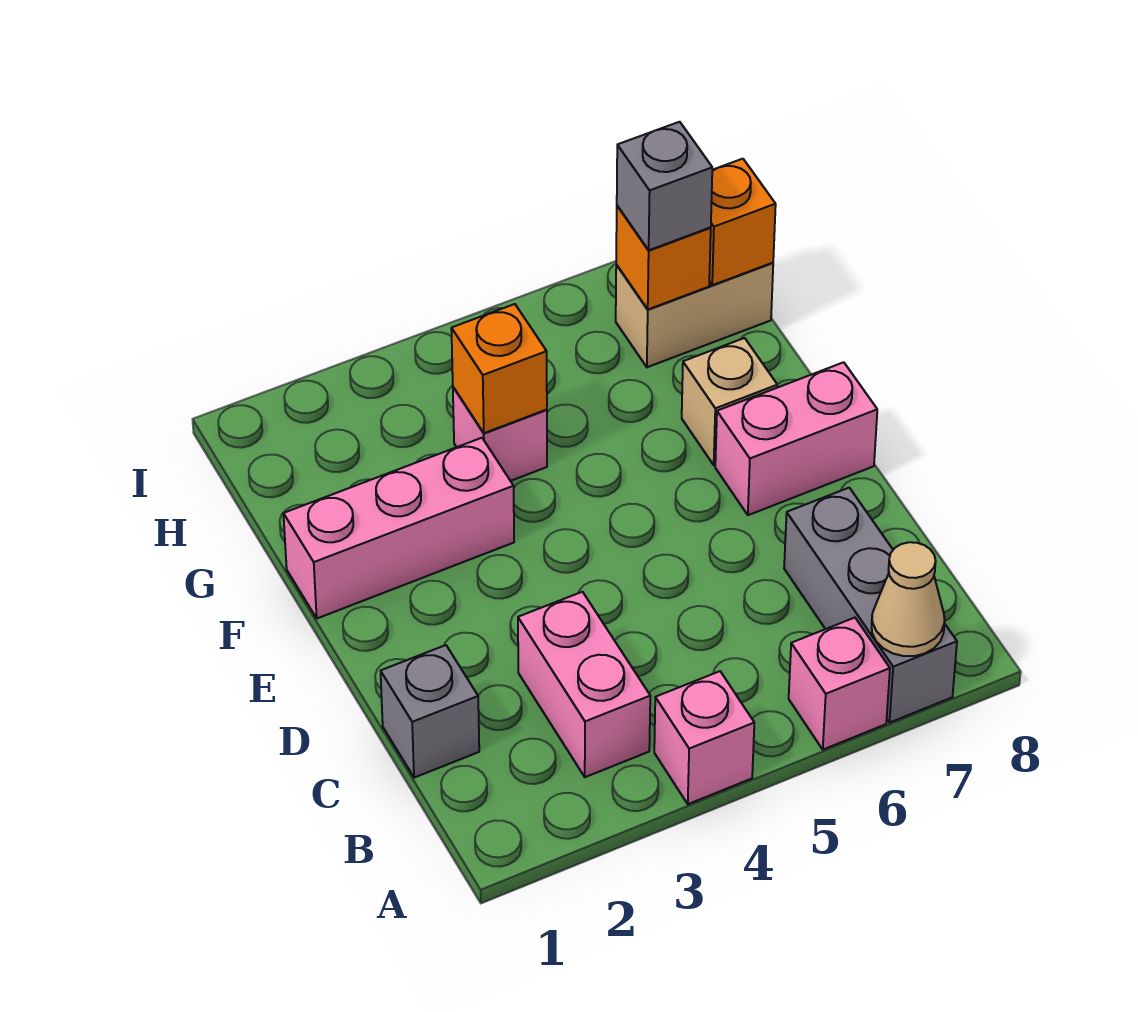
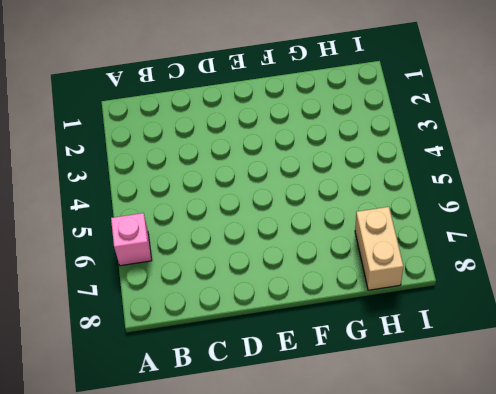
none -> pink brick A4 level 1
none -> grey brick A7:C7 level 1
none -> pink brick B3:C3 level 1

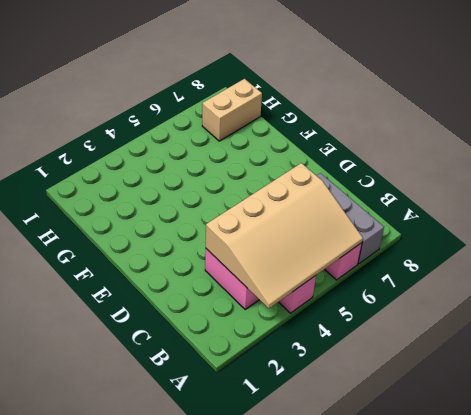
tan slope A3:C6 level 2 top C -> none
none -> grey brick C1 level 1
none -> pink brick E7:E8 level 1
none -> pink brick F1:F3 level 1

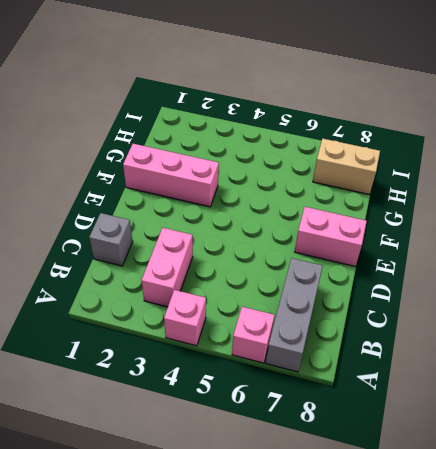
none -> tan brick F7 level 1
none -> pink brick G4 level 1
none -> tan cone A7 level 2

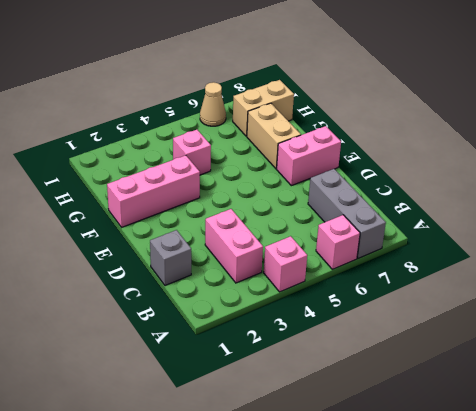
tan brick F7:G7 level 1 -> tan brick F7 level 1
tan cone I6 level 1 -> tan cone A7 level 2
none -> orange brick G4 level 2
none -> orange brick H7 level 2
none -> orange brick H8 level 2

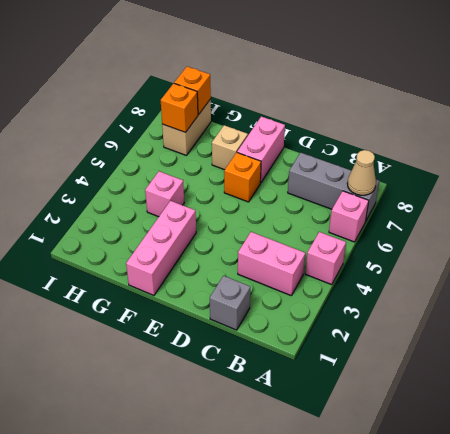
orange brick E6 level 1 -> orange brick G4 level 2
none -> grey brick H7 level 3

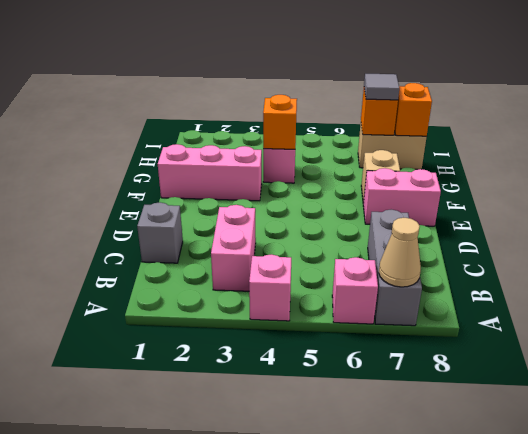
grey tile H7 level 3 -> grey brick H7 level 3

